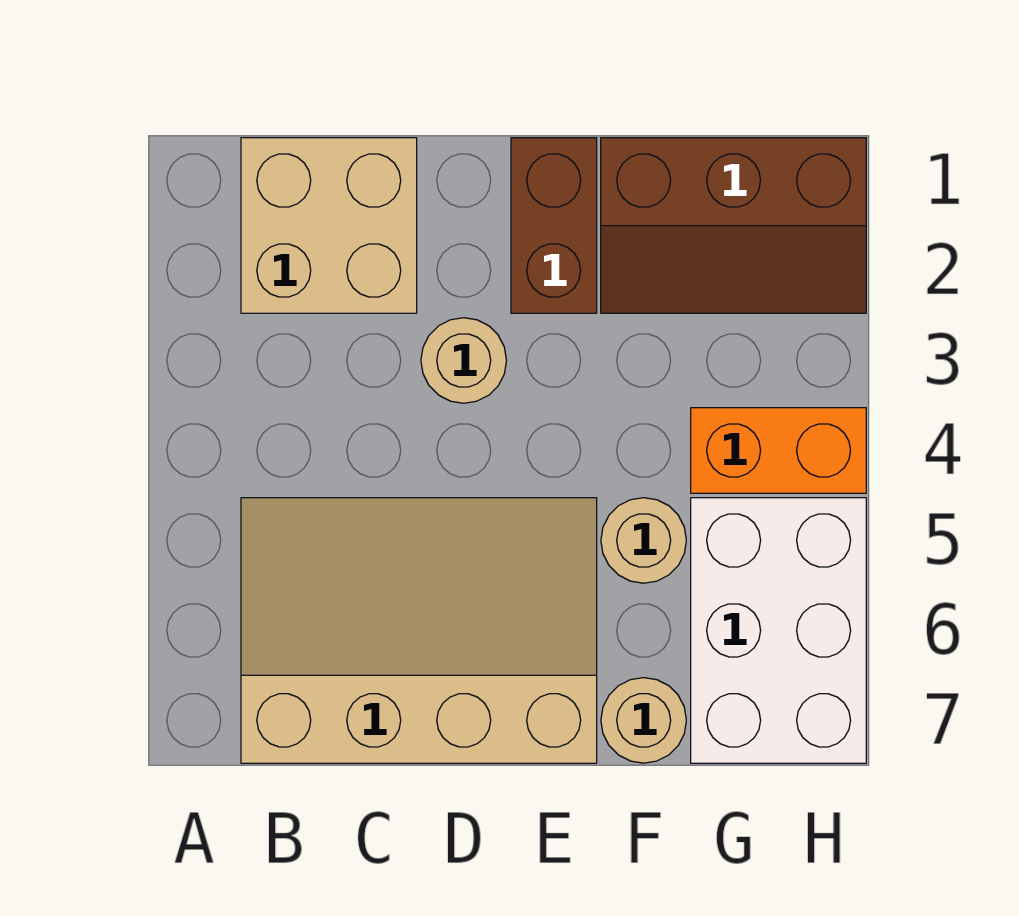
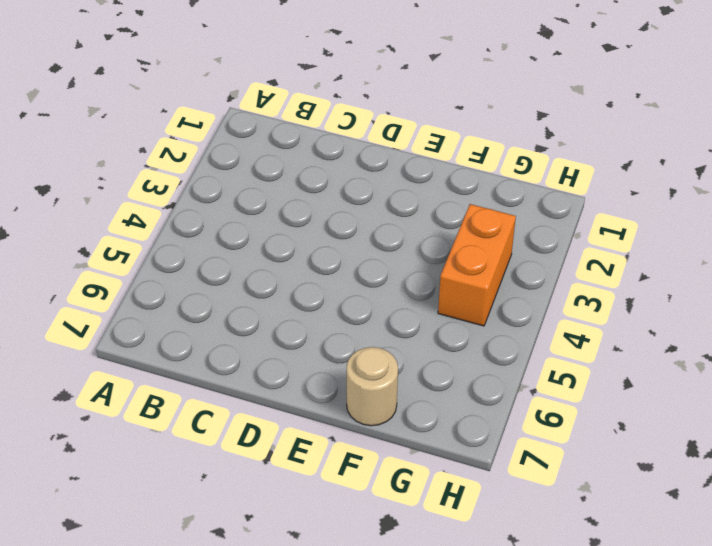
orange brick G3:G4 level 1 -> orange brick G4:H4 level 1
none -> tan brick B1:C2 level 1
none -> tan slope B5:E7 level 1 top 7

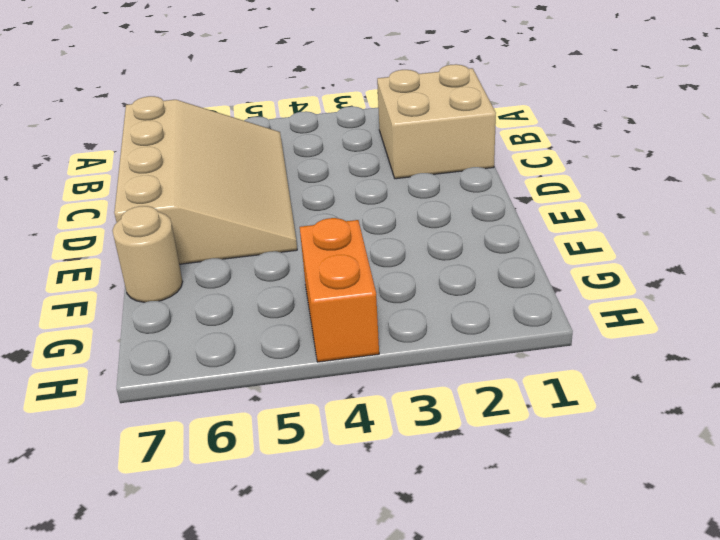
none -> tan round brick D3 level 1
none -> brown brick E1:E2 level 1

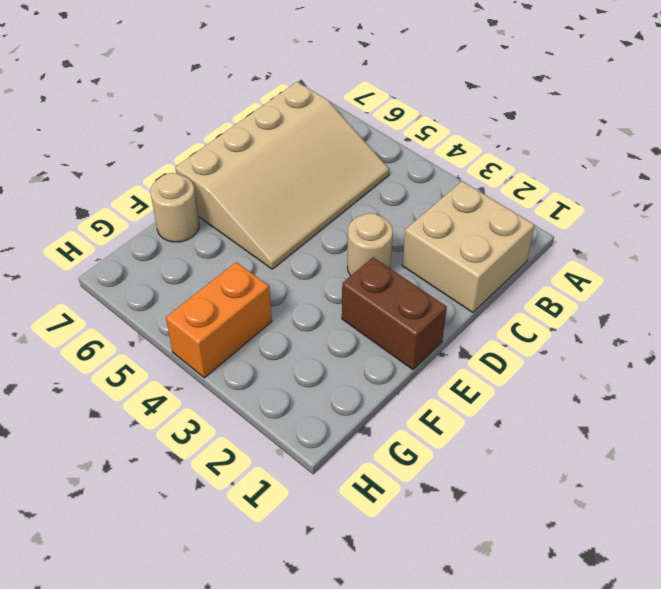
none -> brown slope F1:H2 level 1 top 1
none -> tan round brick F5 level 1

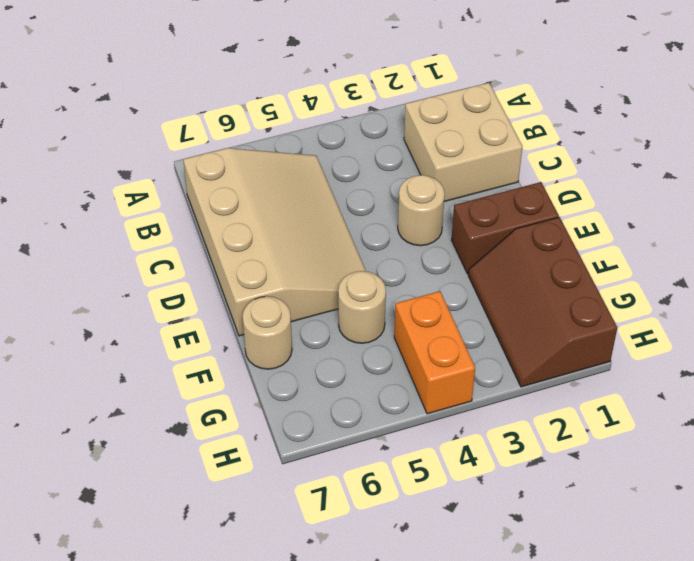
none -> white brick G5:H7 level 1

